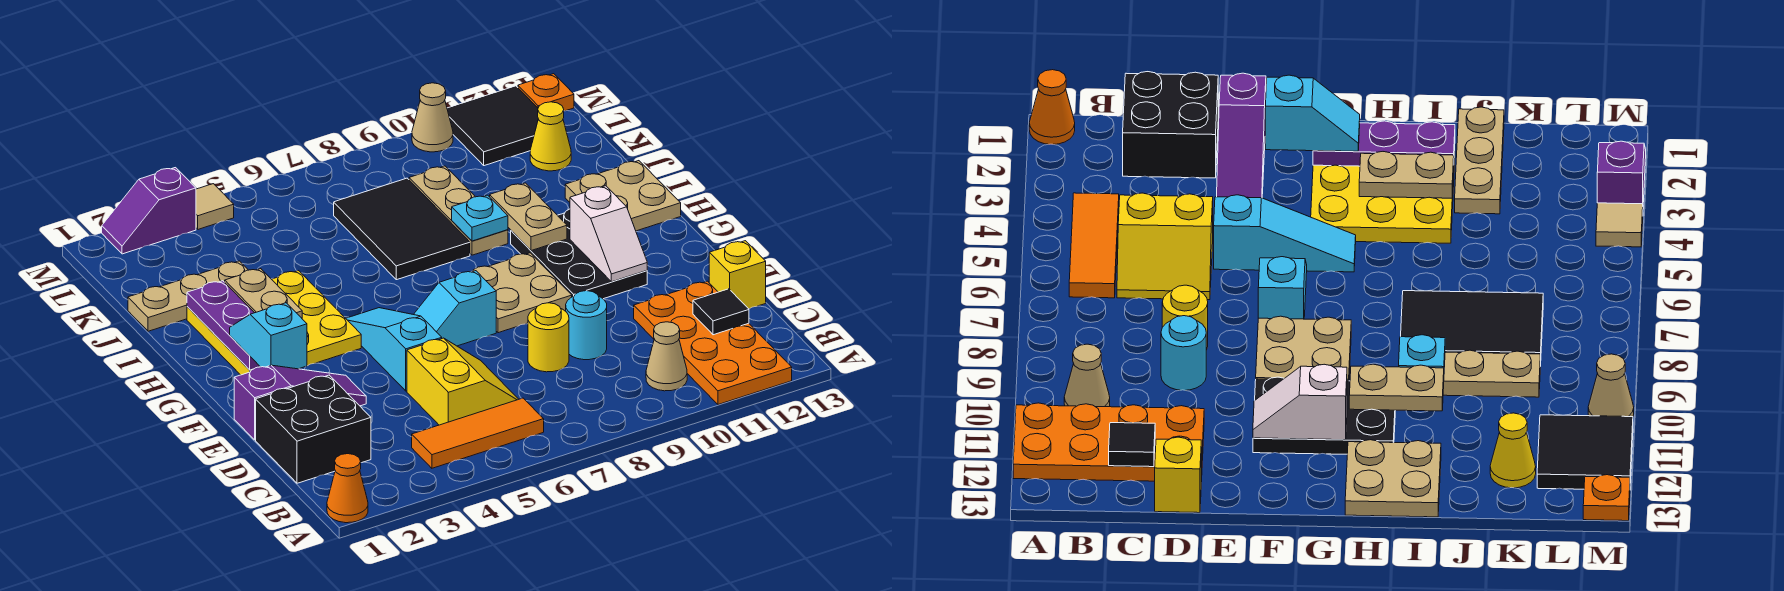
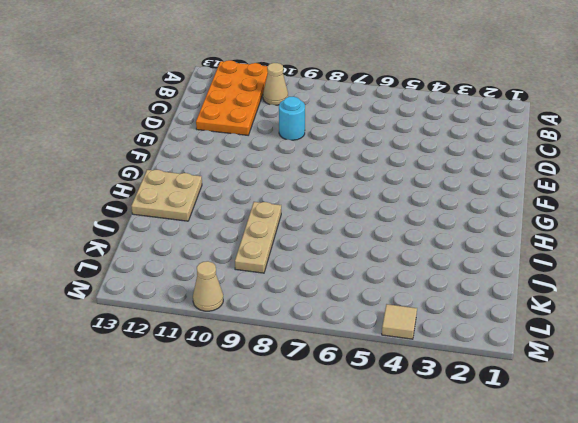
none -> orange cone A1 level 1
none -> orange tile B4:B6 level 1
none -> black brick C1:D2 level 1
none -> yellow slope C5:D6 level 1 top 5

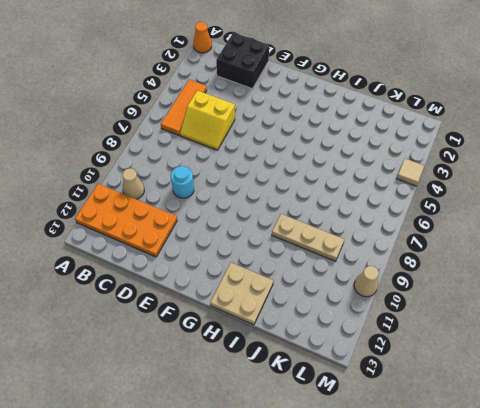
none -> yellow round brick D8 level 1
none -> yellow brick D13 level 1
none -> purple slope E1:E3 level 1 top 1
none -> cyan slope E5:G5 level 1 top E

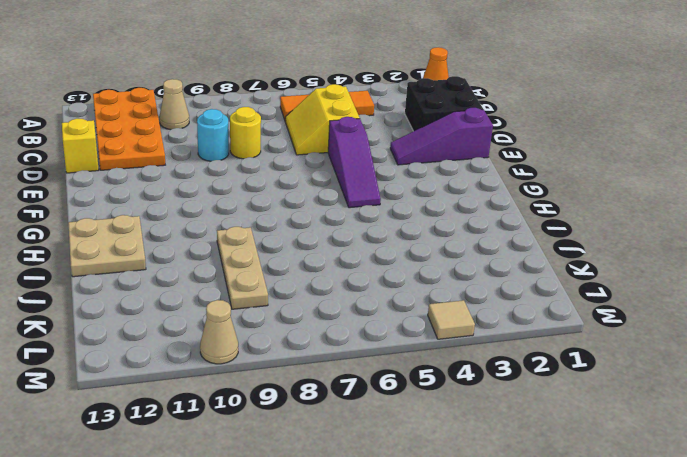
purple slope E5:G5 level 1 top E -> cyan slope E5:G5 level 1 top E
none -> cyan slope F6:F7 level 1 top 7
none -> tan plate F8:G9 level 1
none -> black plate F10:H11 level 1
none -> yellow plate G2:I4 level 1

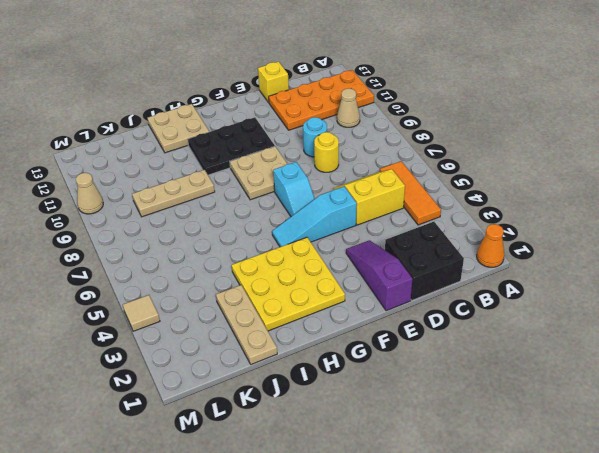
none -> black tile I7:K8 level 1
none -> yellow cone K12 level 1
none -> black tile L11:M12 level 1
none -> purple slope M2:M3 level 1 top 3

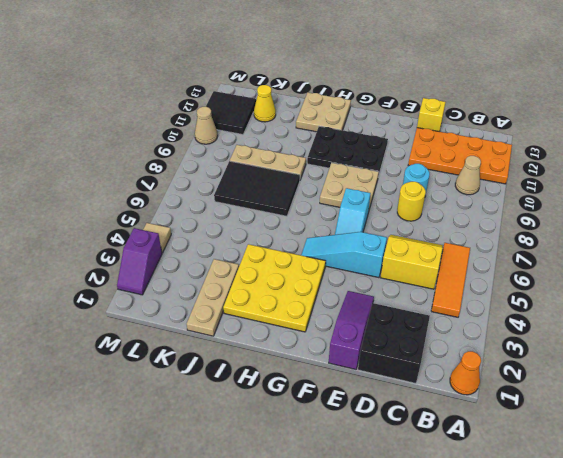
none -> orange plate M13 level 1
none -> black tile C12 level 2
none -> white slope F11:G11 level 2 top G
none -> purple plate G2:I2 level 2

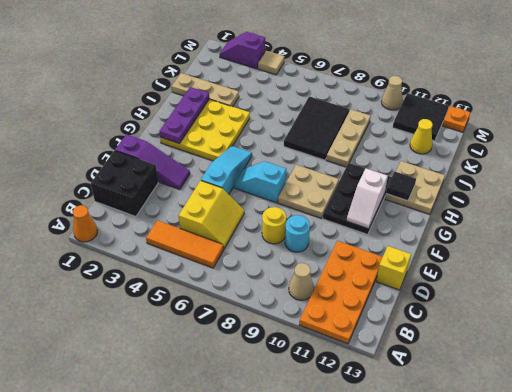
black tile H12 level 2 -> black tile C12 level 2
none -> tan plate H3:I3 level 2
none -> tan plate H10:I10 level 2
none -> cyan plate I9 level 2
none -> cyan slope F2:G2 level 3 top F

